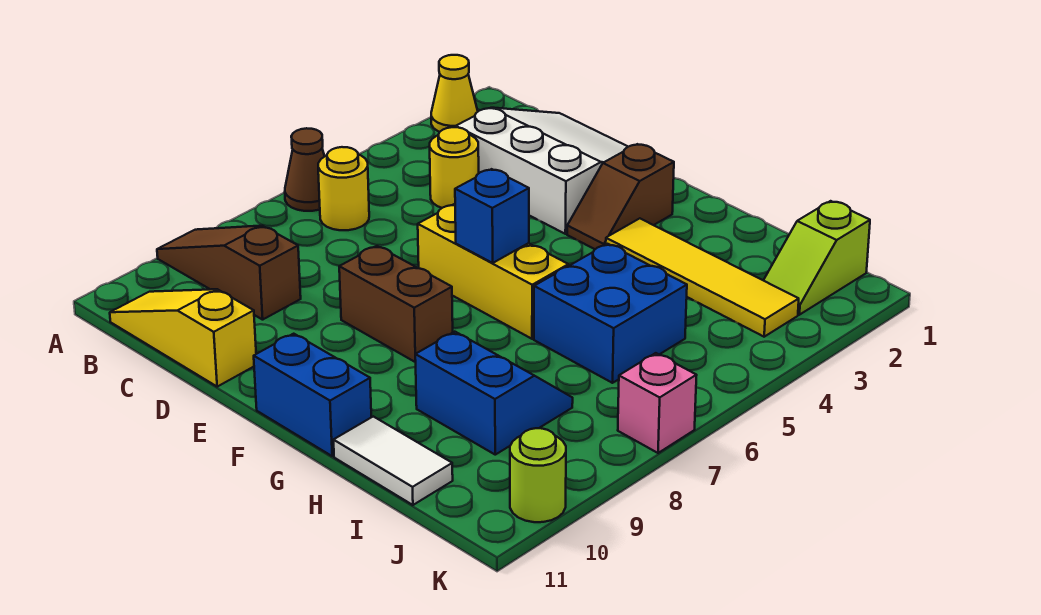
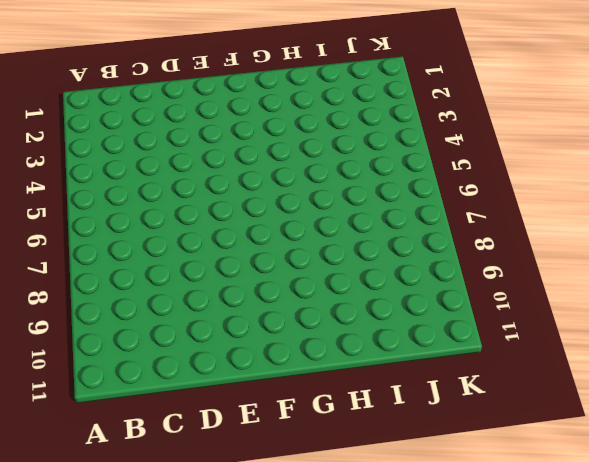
none -> yellow cone A2 level 1
none -> brown cone A6 level 1
none -> brown slope A9:C9 level 1 top C

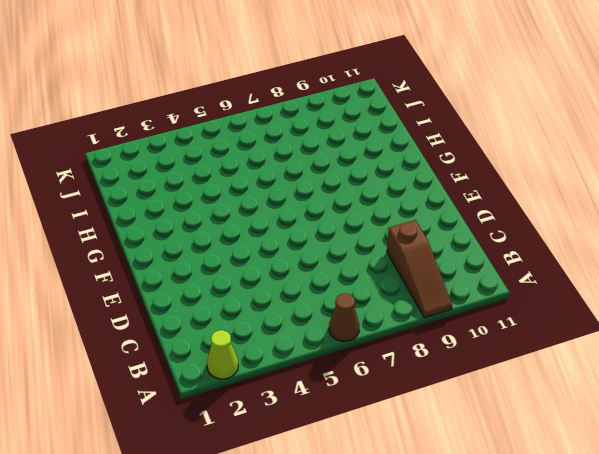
lime cone A2 level 1 -> yellow cone A2 level 1
none -> yellow round brick B6 level 1
none -> yellow slope B11:D11 level 1 top D
none -> white slope C1:E3 level 1 top 3

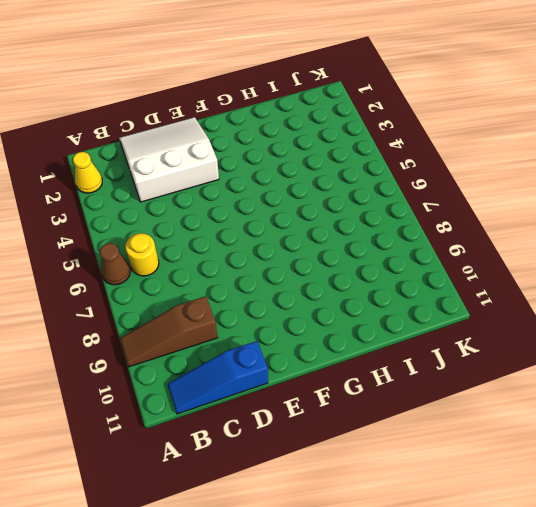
blue slope B11:D11 level 1 top D -> yellow slope B11:D11 level 1 top D
none -> yellow round brick C4 level 1
none -> yellow brick E6:G6 level 1
none -> brown brick E8:F8 level 1

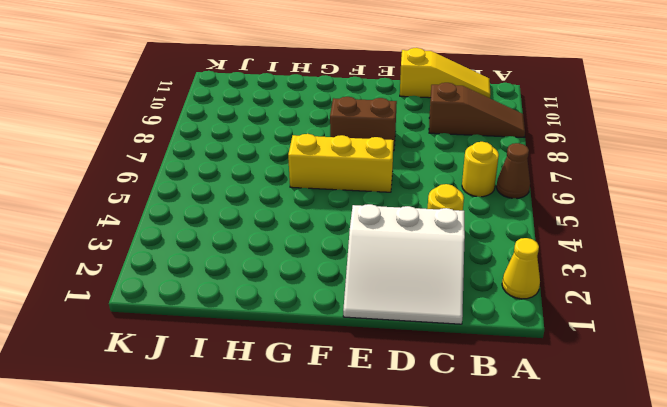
none -> brown slope F2:F3 level 1 top 2
none -> blue brick F11:G11 level 1
none -> yellow tile G3:J3 level 1

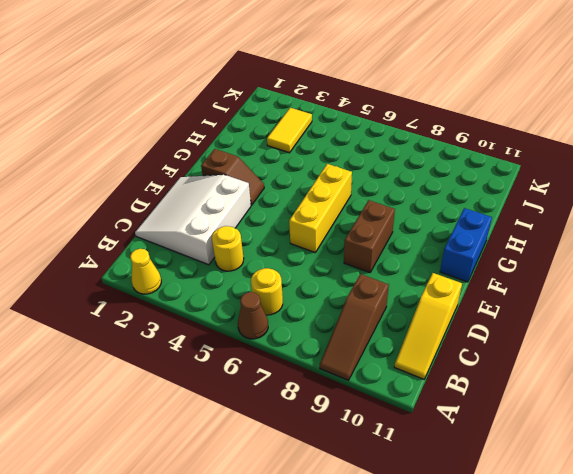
yellow tile I3:J3 level 1 -> yellow tile G3:J3 level 1
none -> blue brick H5:I6 level 1
none -> blue slope H8:I9 level 1 top 9
none -> white tile H11:I11 level 1

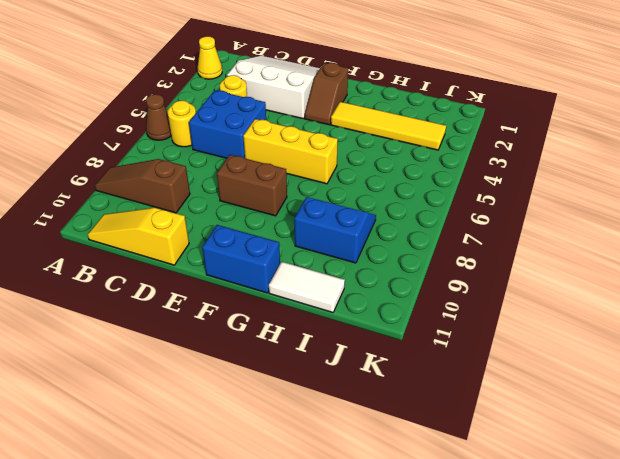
blue brick C5:D6 level 1 -> blue brick H5:I6 level 1
none -> lime slope J1:J2 level 1 top 1
none -> pink brick K7 level 1
none -> lime round brick K10 level 1

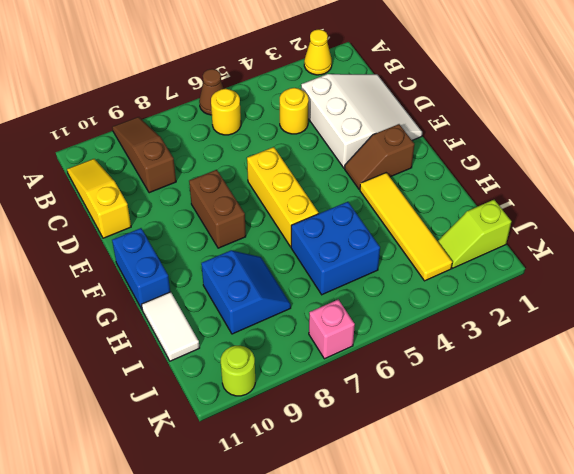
none -> blue brick F6 level 2

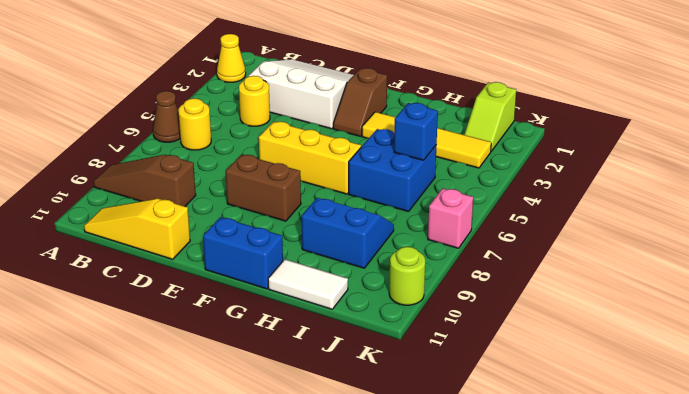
blue brick I5 level 2 -> blue brick F6 level 2

